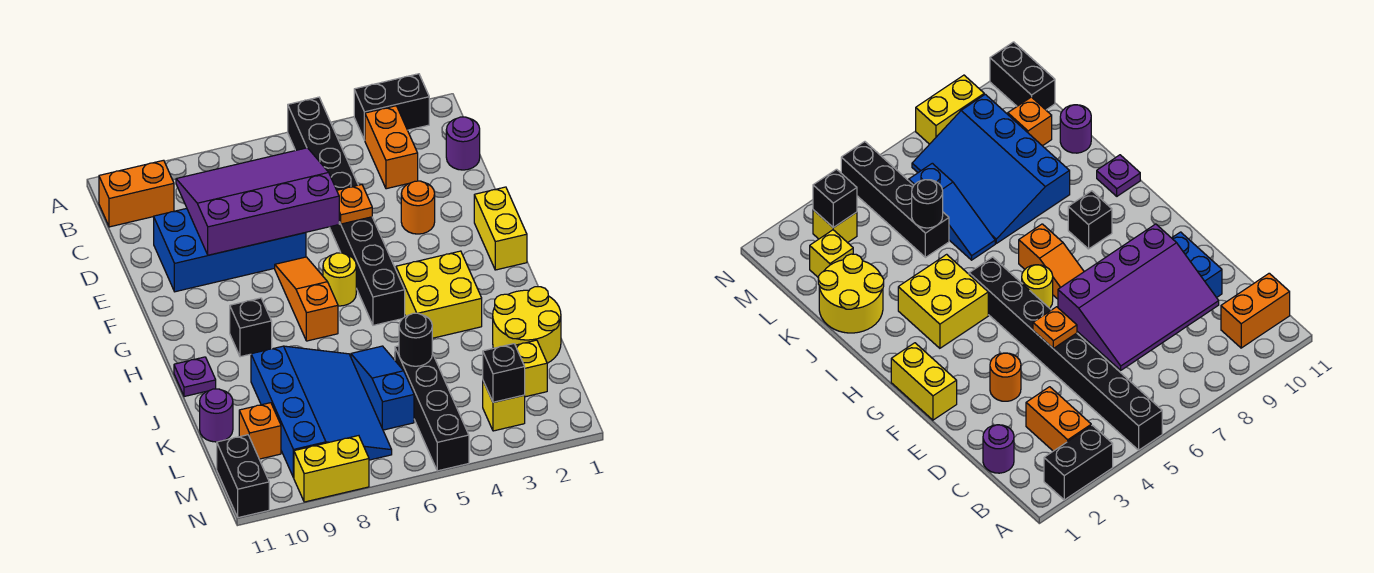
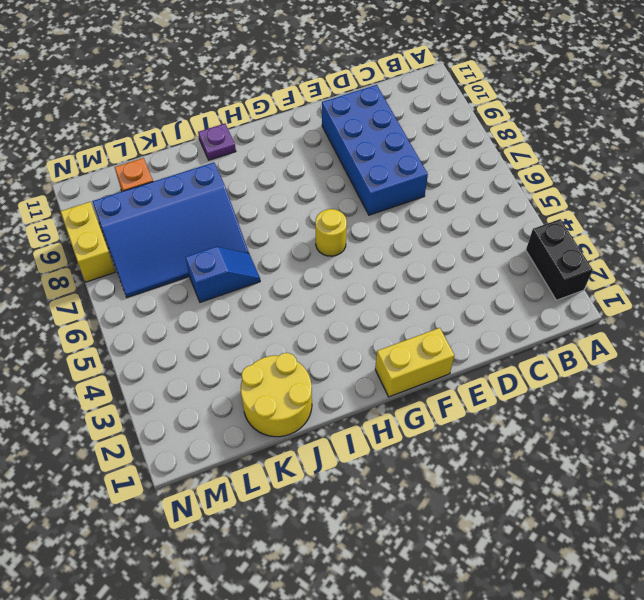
blue slope J6:K6 level 1 top K -> blue slope J6:L6 level 1 top L
none -> black brick A5:H5 level 1
none -> orange brick B3:C3 level 1
none -> orange brick B10:B11 level 1

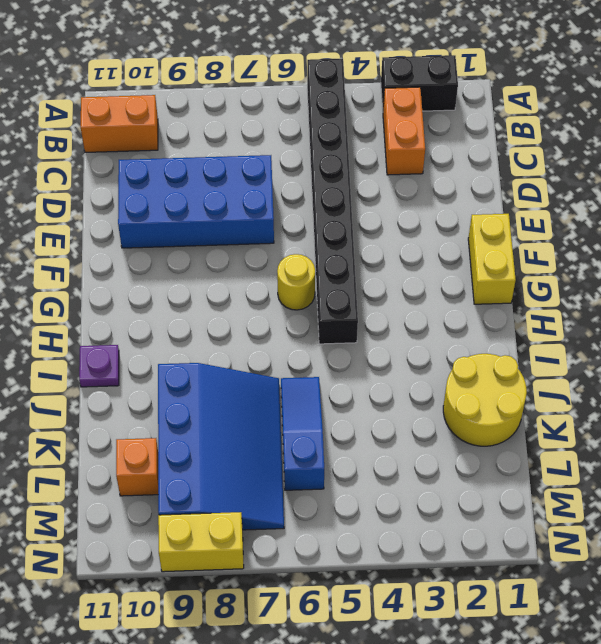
none -> purple round brick C1 level 1
none -> orange round brick E3 level 1
none -> orange slope F7:H7 level 1 top H

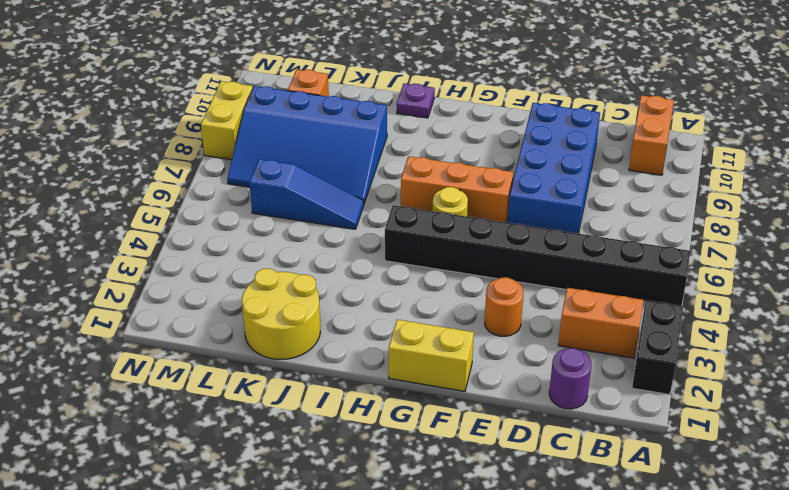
orange brick F7:H7 level 1 -> orange slope F7:H7 level 1 top H
none -> yellow brick H3:I4 level 1
none -> black brick H9 level 1
none -> black brick K5:N5 level 1

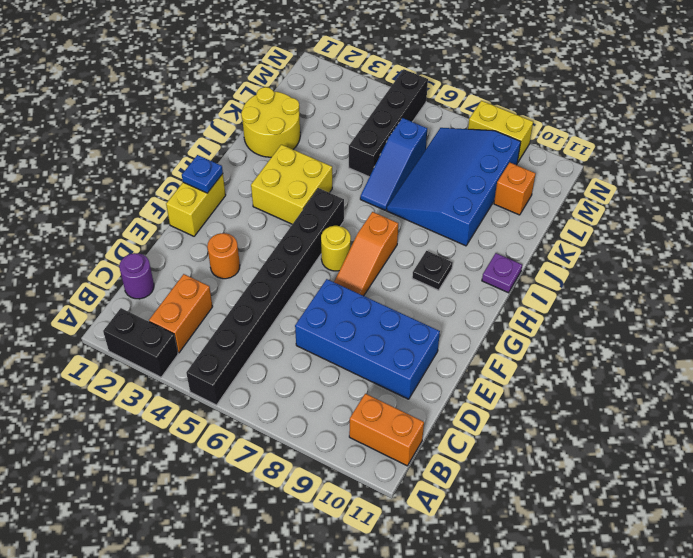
blue plate G1 level 2 -> none
black plate H9 level 1 -> black brick H9 level 1
none -> purple round brick K11 level 1
none -> yellow brick L2 level 1
none -> yellow brick M3 level 1

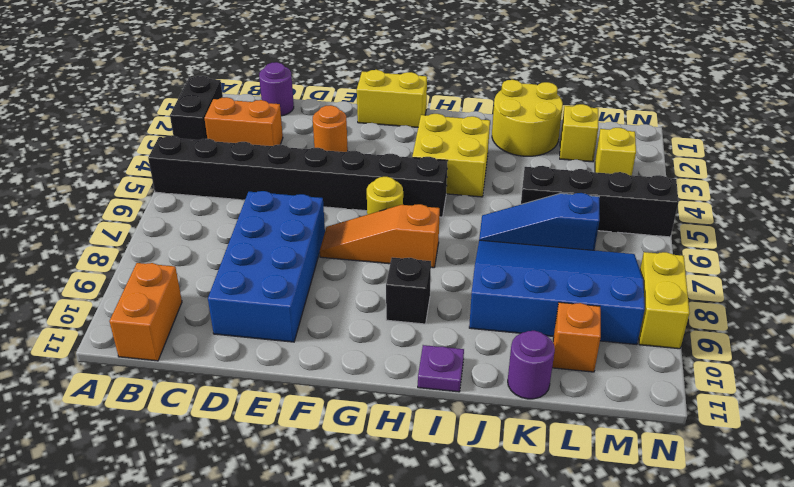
none -> black brick M11:N11 level 1
none -> purple slope C6:E9 level 2 top E
none -> orange plate E5 level 2

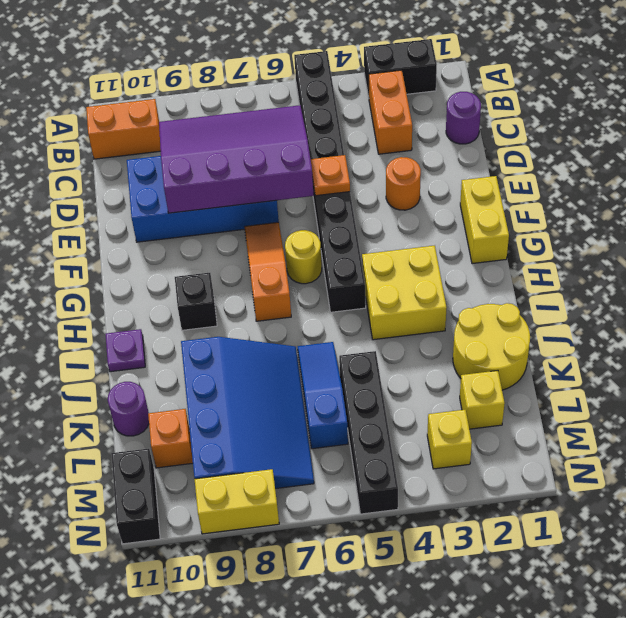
none -> black round brick K5 level 2
none -> black brick M3 level 2

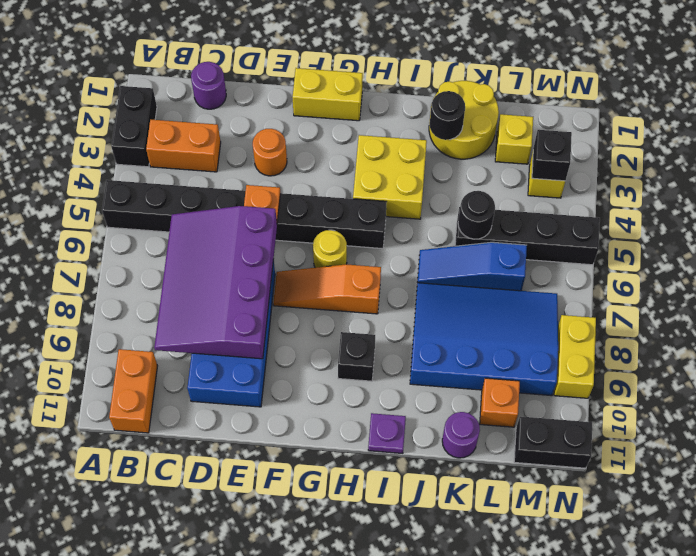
black round brick J2 level 2 -> none

